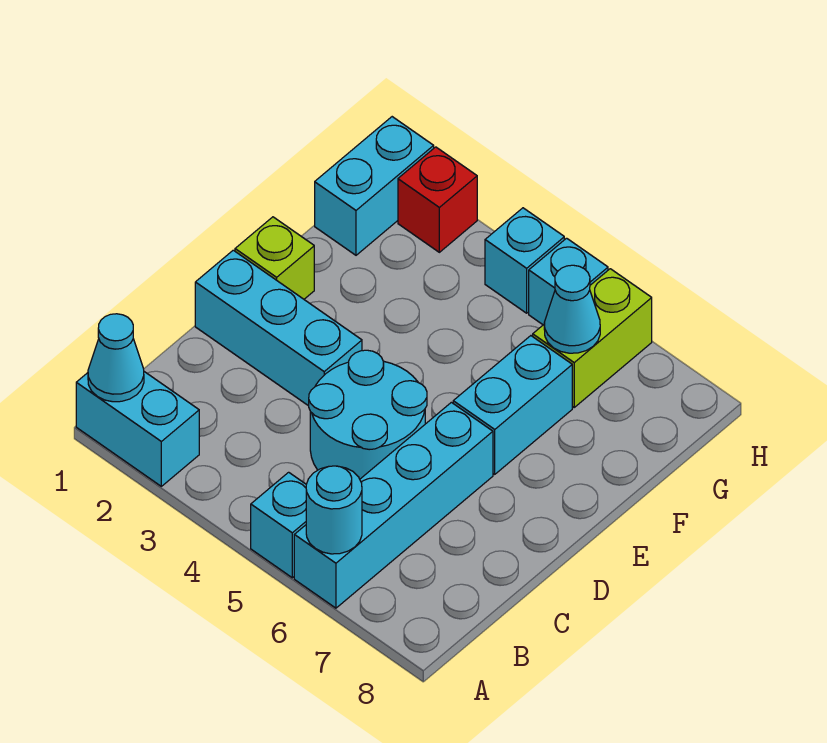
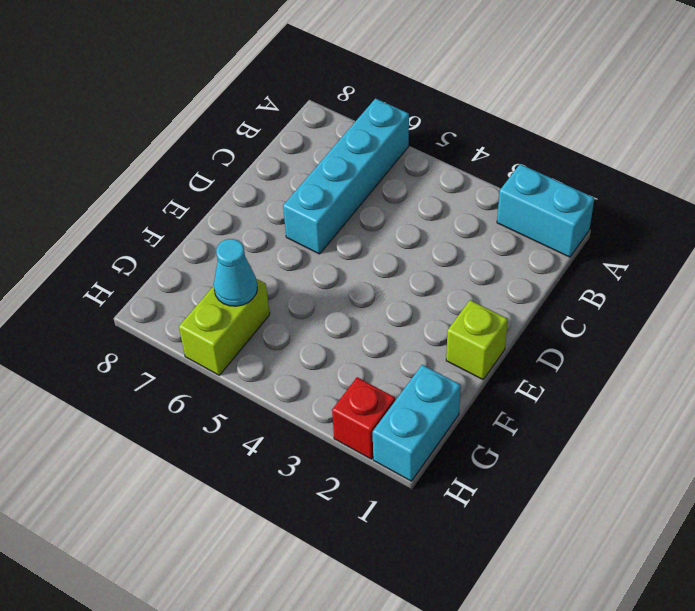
none -> cyan brick A5 level 1
none -> cyan round brick C4:D5 level 1
none -> cyan brick D1:D3 level 1

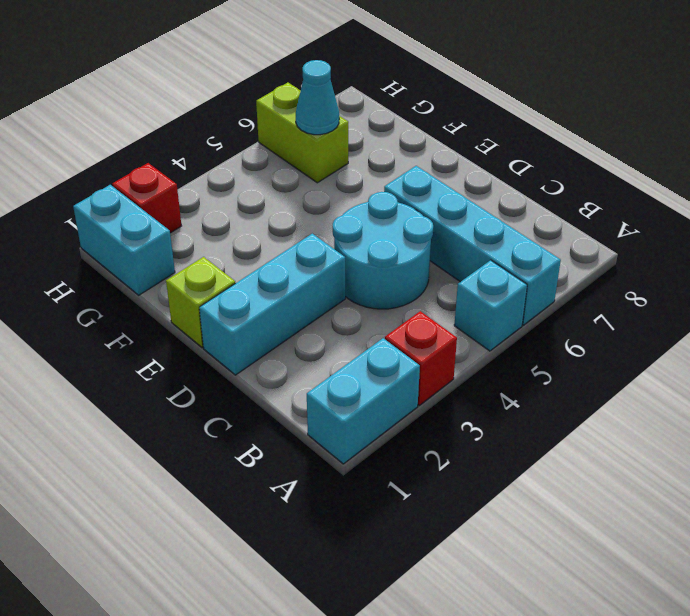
red brick A3 level 1 -> none
none -> cyan brick E6:F6 level 1
none -> cyan brick H4 level 1
none -> cyan brick H5 level 1

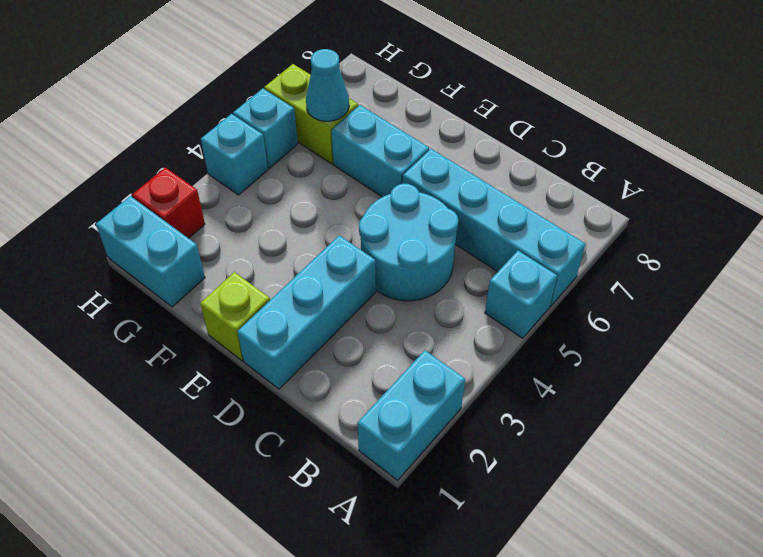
none -> cyan cone A1 level 2
none -> cyan round brick A6 level 2

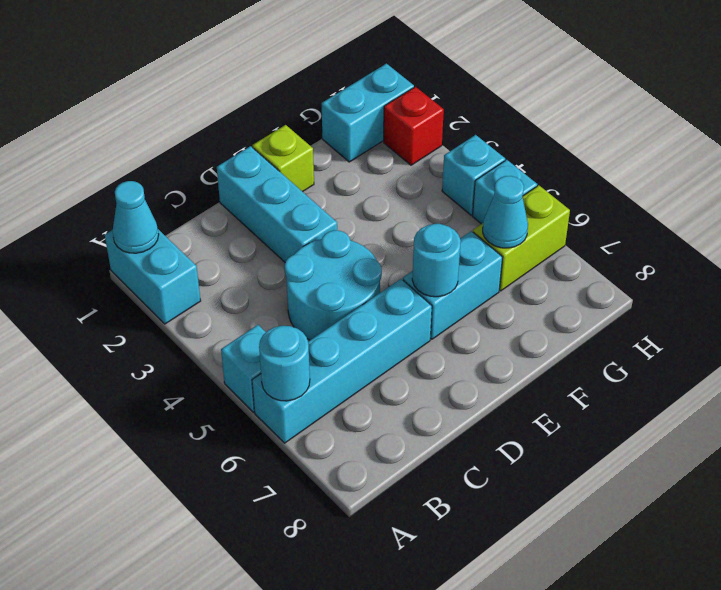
cyan round brick E6 level 2 -> none

